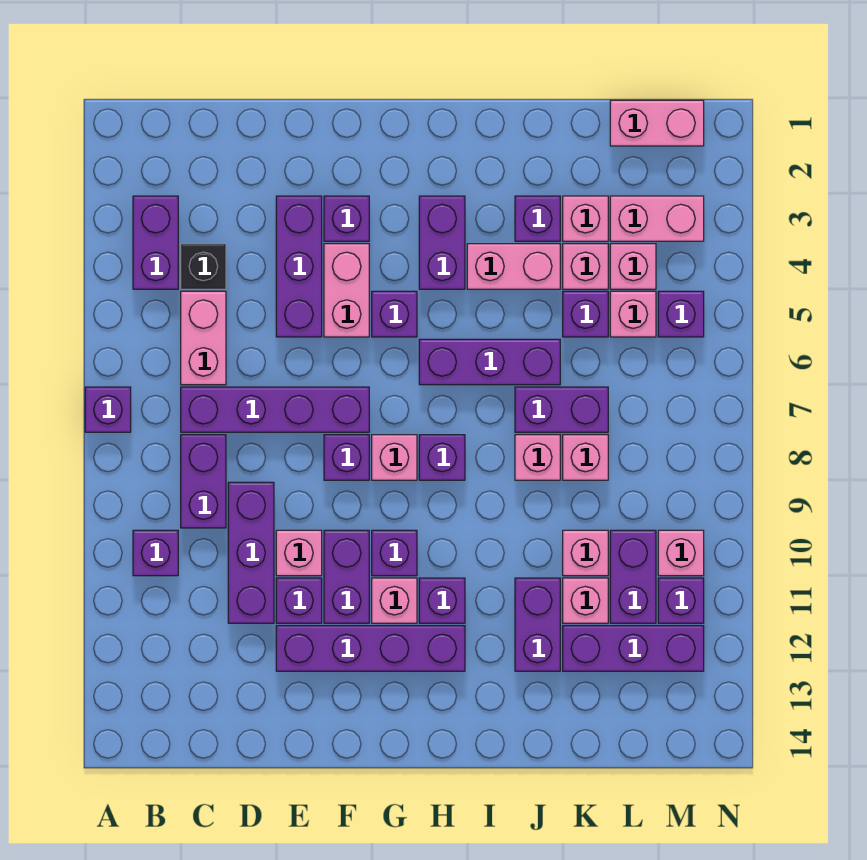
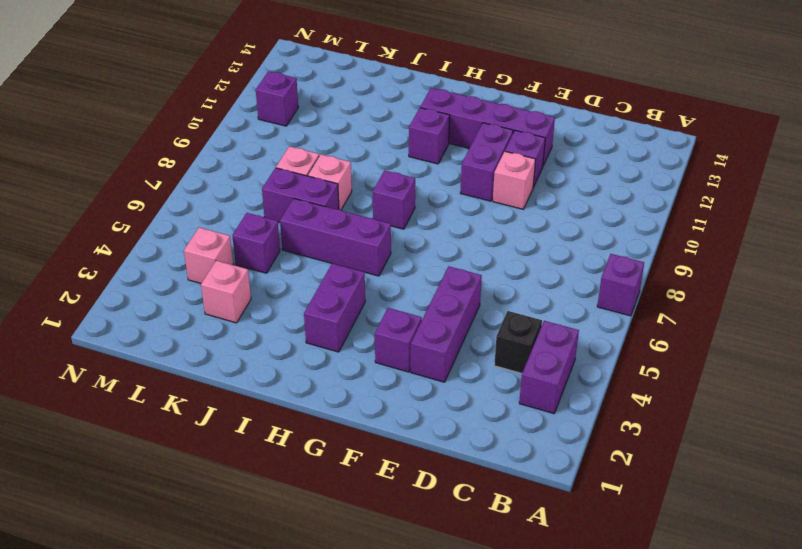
none -> purple brick B10 level 1
none -> pink brick C5:C6 level 1
none -> purple brick C7:F7 level 1
none -> purple brick C8:C9 level 1

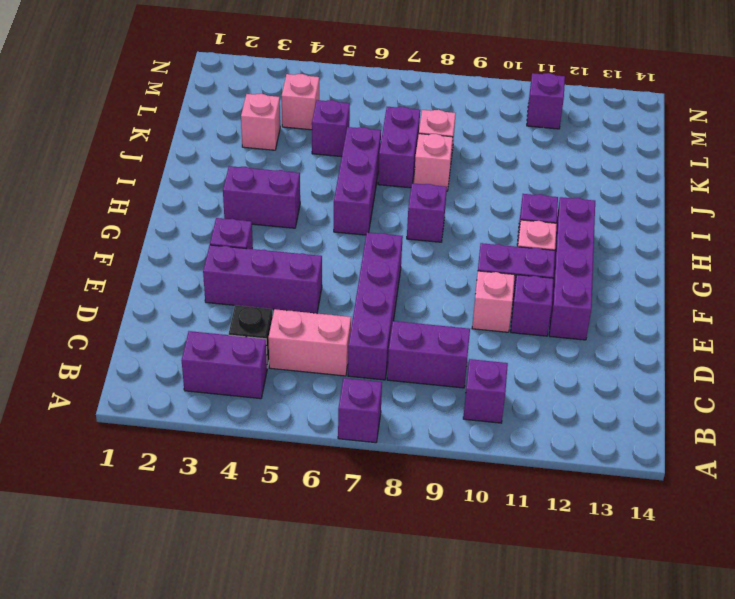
none -> purple brick D9:D11 level 1
none -> pink brick F4:F5 level 1
none -> purple brick F8 level 1
none -> purple brick G5 level 1

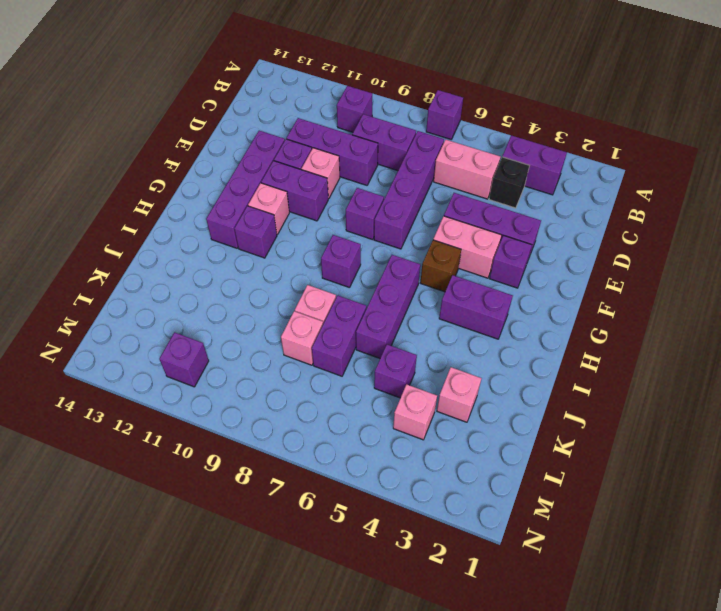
brown brick G5 level 1 -> purple brick G5 level 1
none -> pink brick G8 level 1
none -> purple brick G10 level 1
none -> pink brick I4:J4 level 1
none -> purple brick J3 level 1

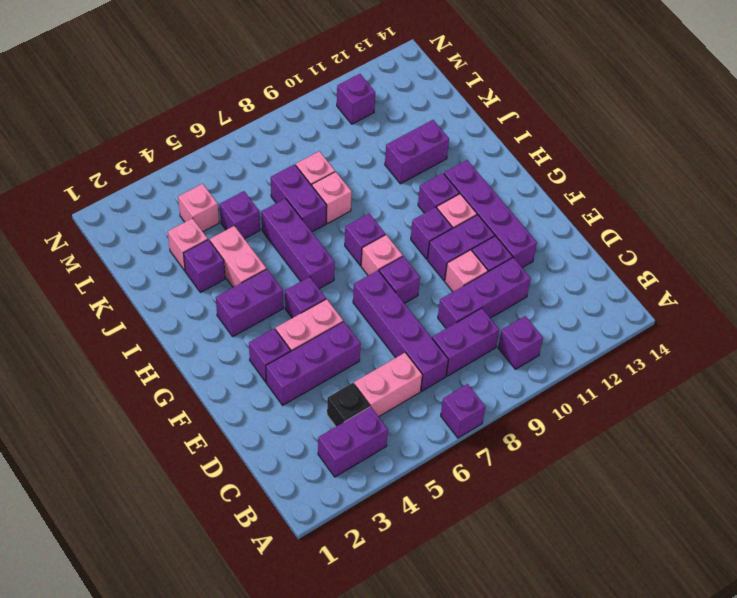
none -> pink brick K4 level 1
none -> pink brick K10 level 1
none -> pink brick K11 level 1
none -> purple brick K12:M12 level 1

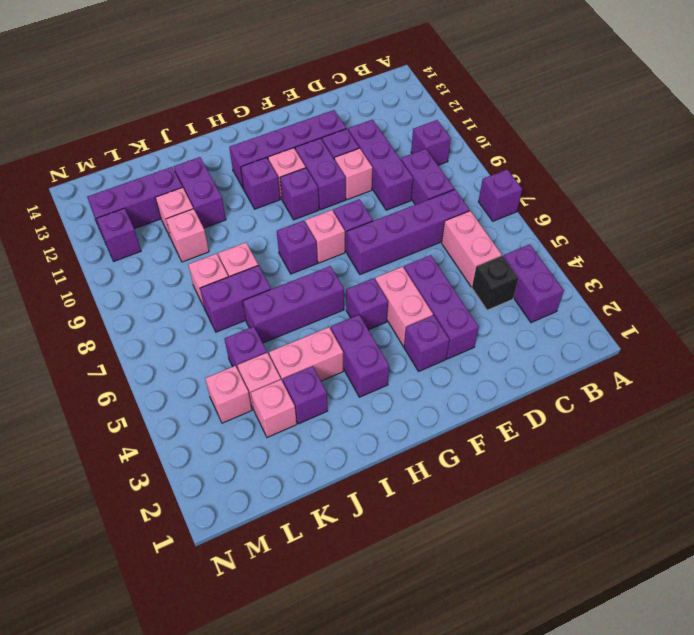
none -> pink brick L1:M1 level 1
none -> pink brick L3:M3 level 1
none -> pink brick L5 level 1
none -> purple brick L10:L11 level 1

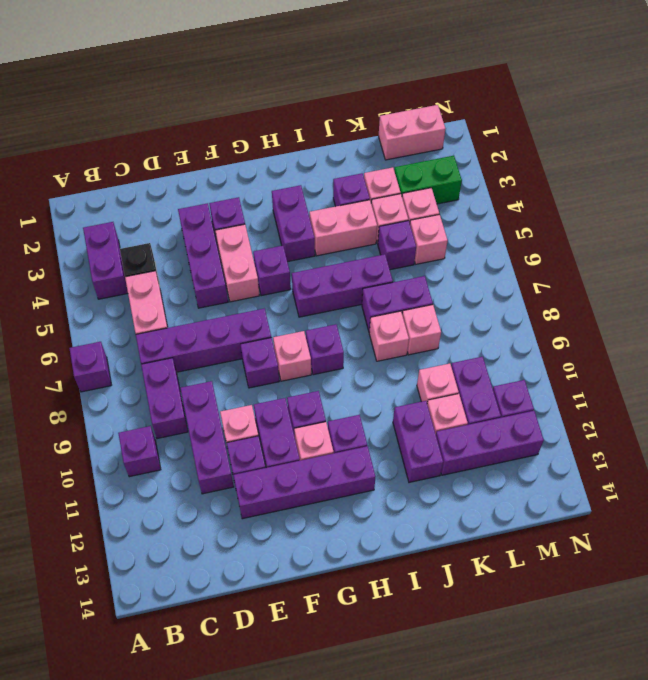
green brick L3:M3 level 1 -> pink brick L3:M3 level 1
none -> purple brick M5 level 1
none -> pink brick M10 level 1

